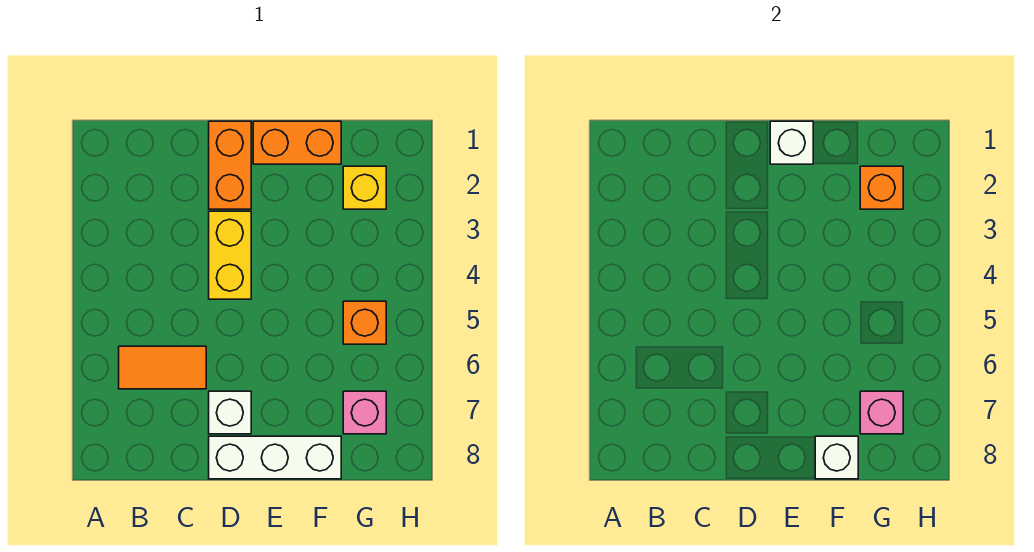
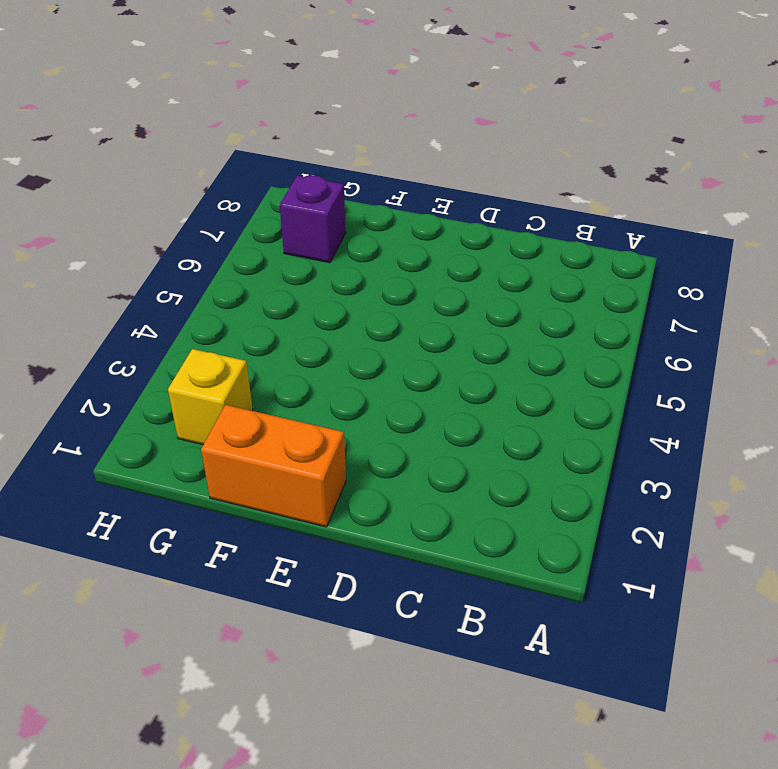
purple brick G7 level 1 -> pink brick G7 level 1
none -> orange tile B6:C6 level 1
none -> orange brick D1:D2 level 1
none -> yellow brick D3:D4 level 1

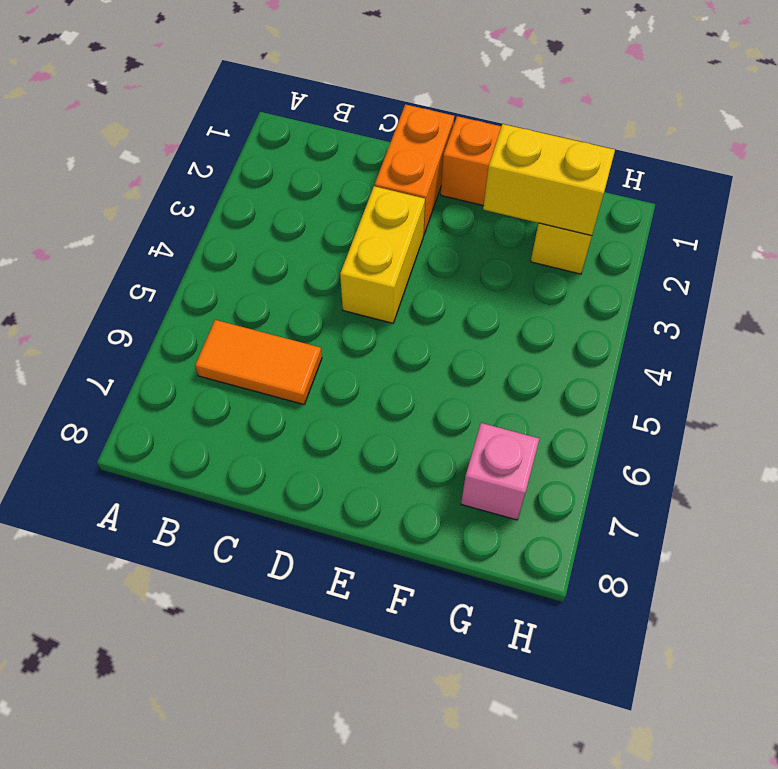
yellow brick F2:G2 level 2 -> orange brick G2 level 2
none -> white brick D7 level 1
none -> white brick D8:F8 level 1
none -> orange brick G5 level 1

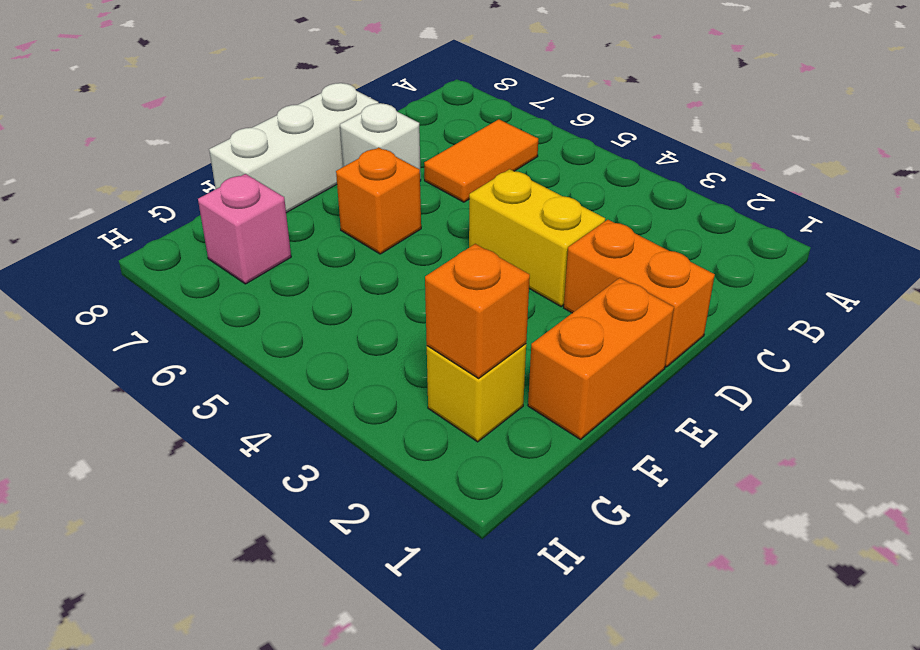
orange brick E6 level 1 -> orange brick G5 level 1
none -> white brick E1 level 2
none -> white brick F8 level 2
none -> pink brick G7 level 2

